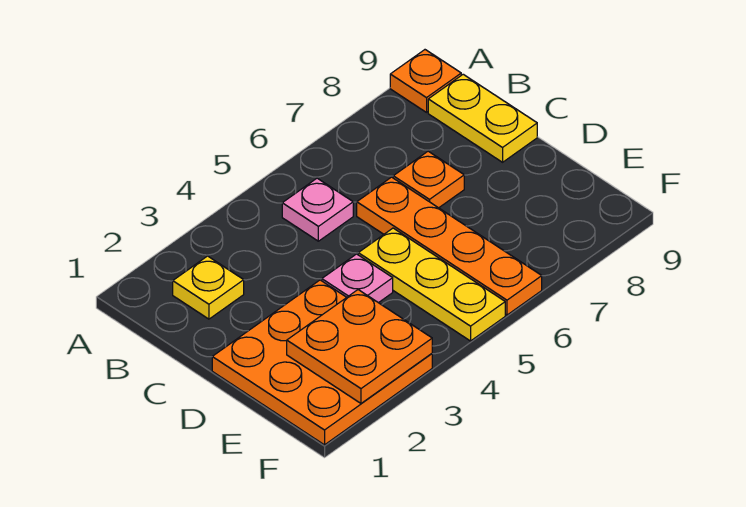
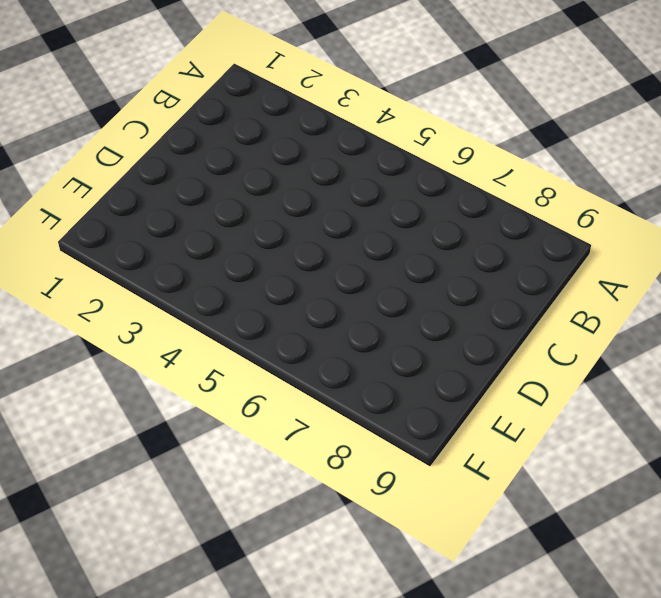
none -> orange plate A9 level 1
none -> yellow plate B2 level 1

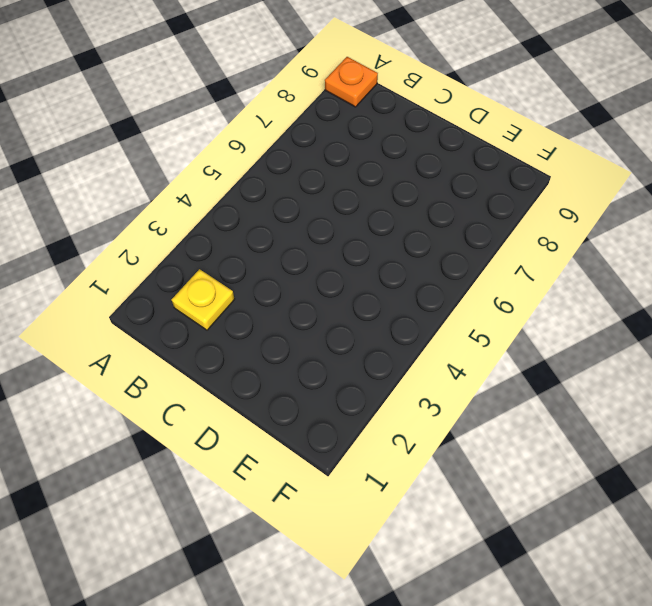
none -> pink plate B5 level 1
none -> yellow plate B9:C9 level 1

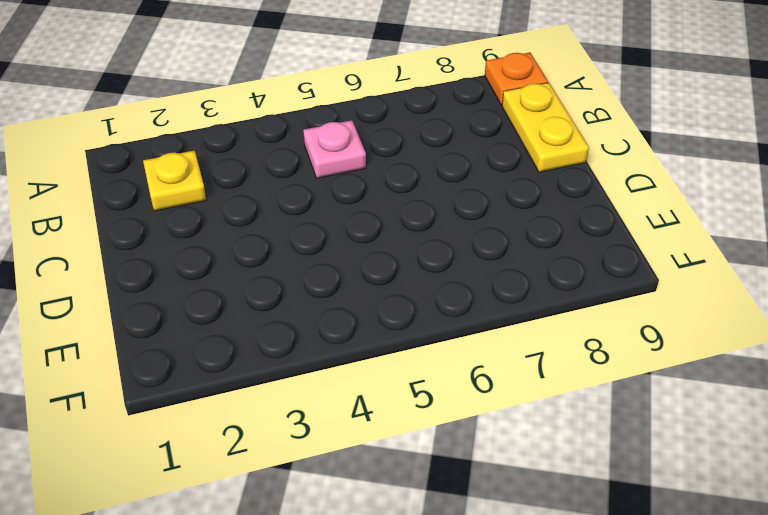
none -> orange plate C6:F6 level 1
none -> orange plate C7 level 1

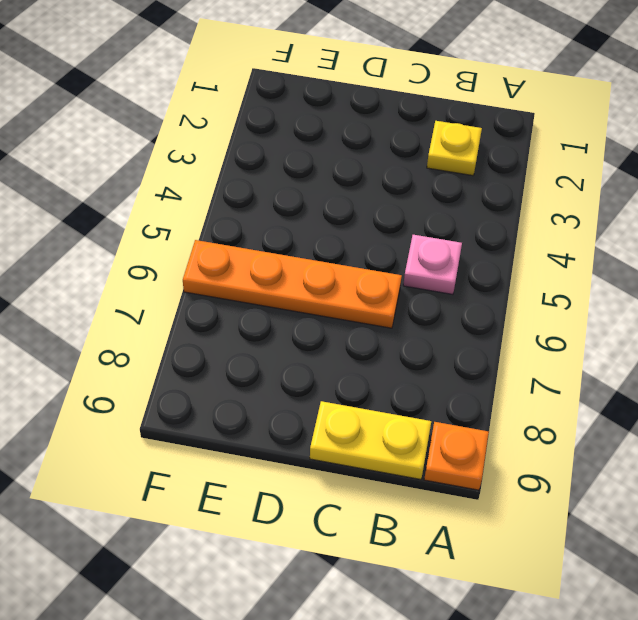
none -> orange plate C7 level 1
none -> orange plate D1:F3 level 1

